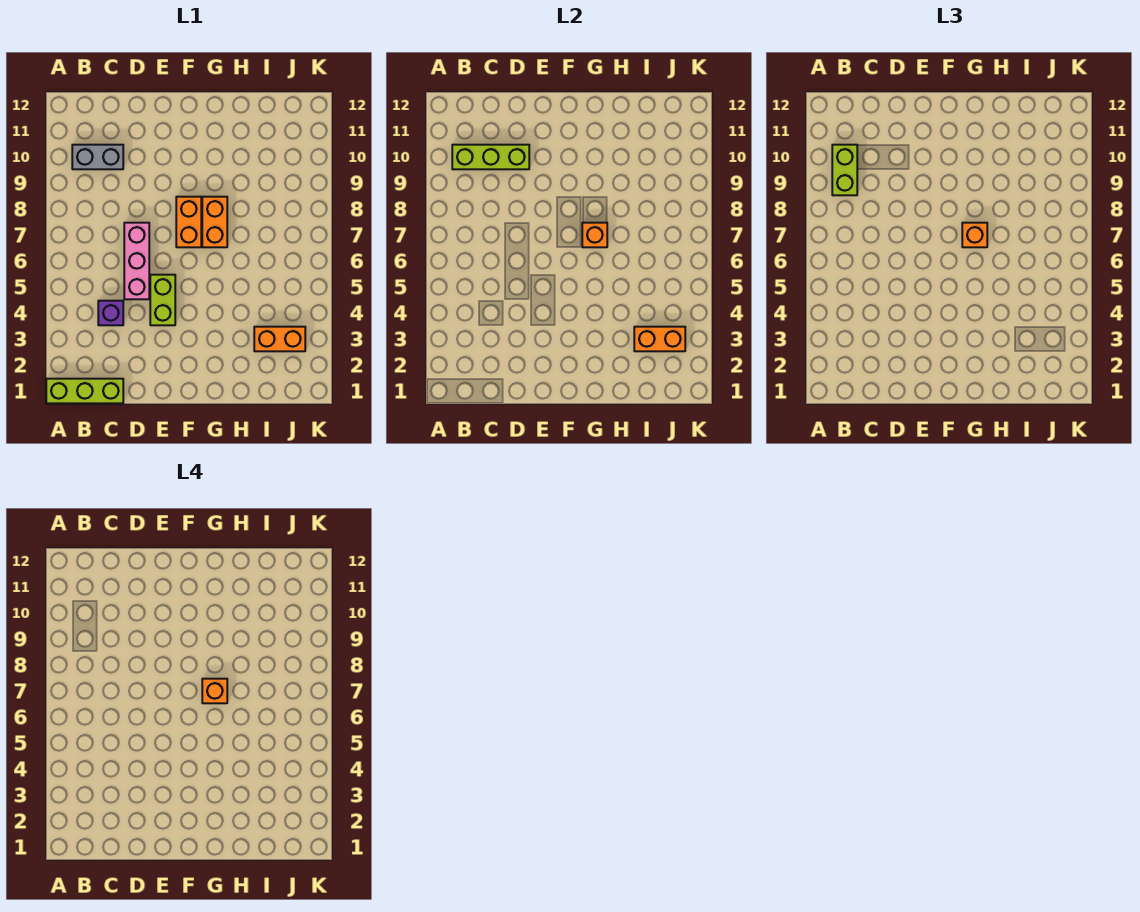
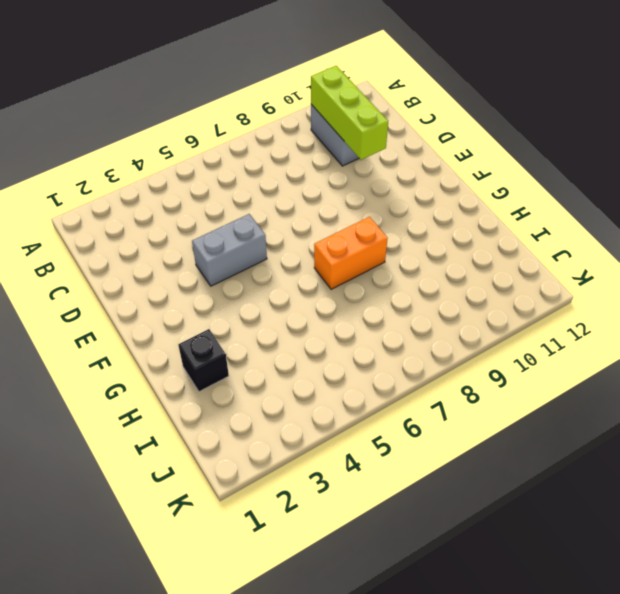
grey brick E4:E5 level 1 -> lime brick E4:E5 level 1
black brick H2 level 1 -> none
none -> lime brick A1:C1 level 1
none -> purple brick C4 level 1
none -> pink brick D5:D7 level 1

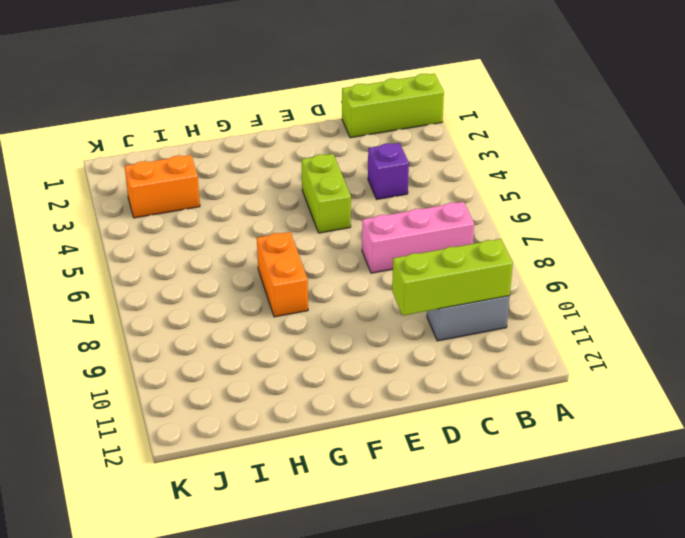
pink brick B7:D7 level 1 -> pink brick D5:D7 level 1
none -> orange brick F7:F8 level 1
none -> orange brick G7 level 2
none -> orange brick I3:J3 level 2

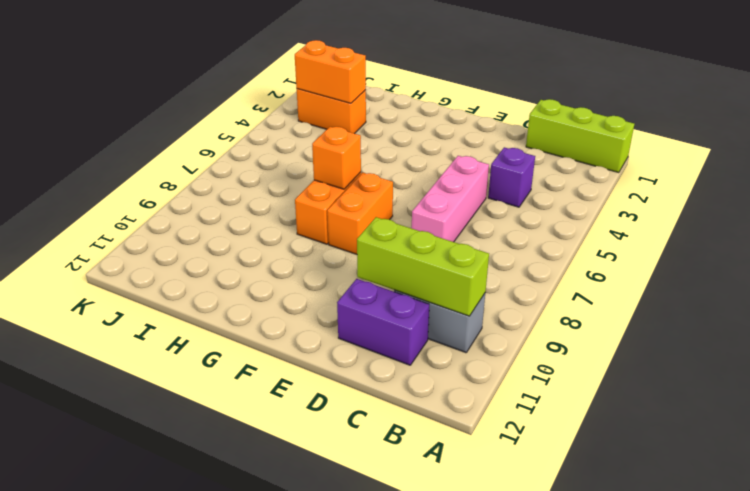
purple brick C11:D11 level 1 -> none
none -> lime brick E4:E5 level 1
none -> lime brick B9:B10 level 3
none -> orange brick G7 level 3

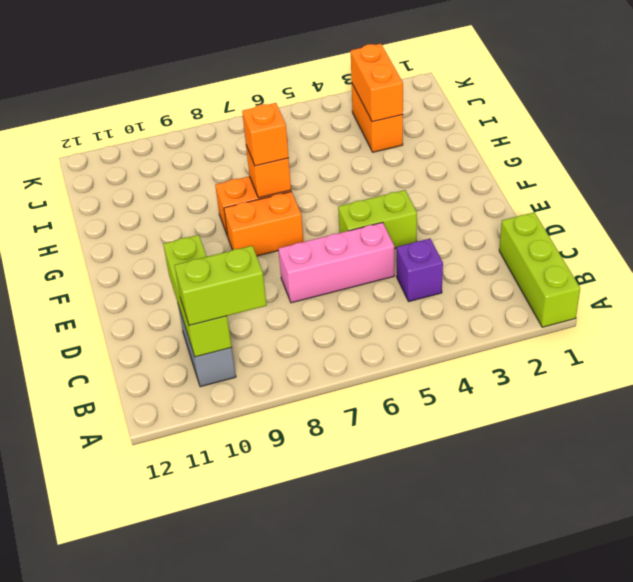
none -> orange brick G7 level 4

